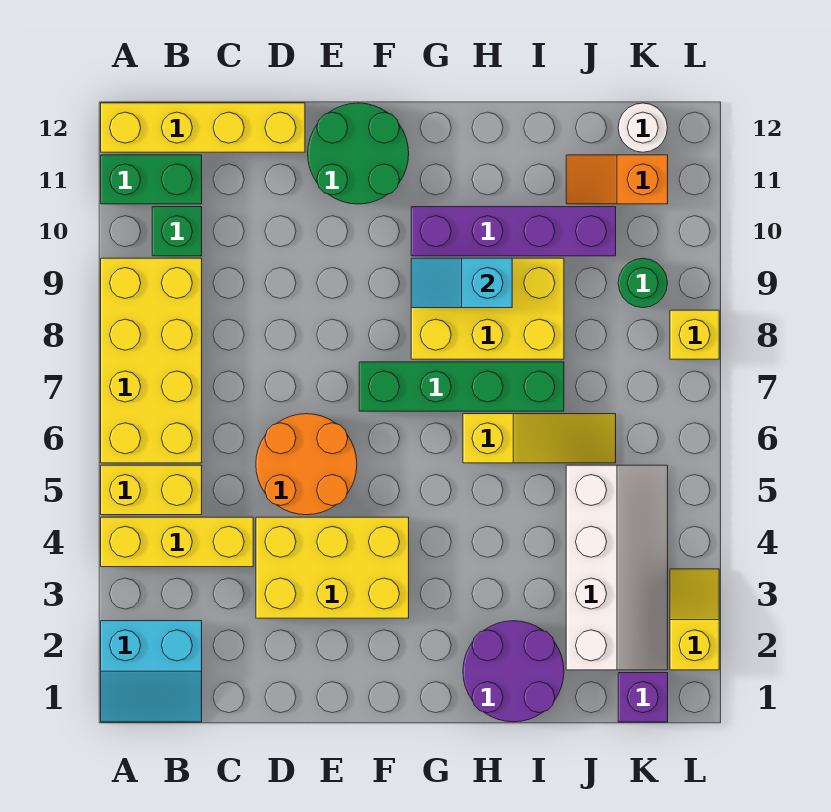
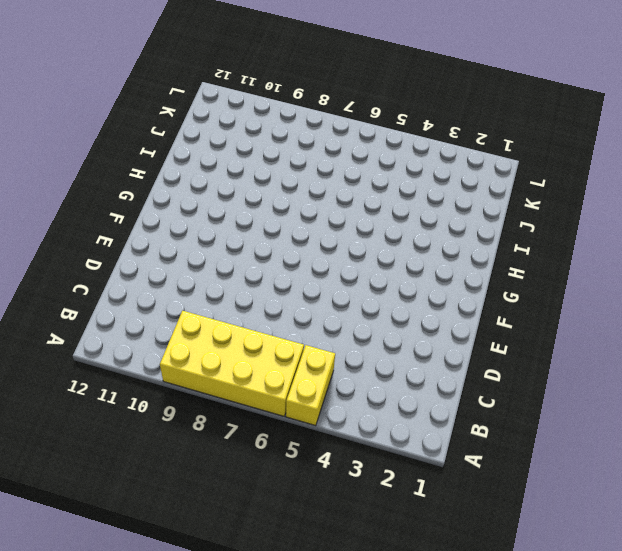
none -> cyan slope A1:B2 level 1 top 2
none -> yellow brick A4:C4 level 1
none -> green brick A11:B11 level 1

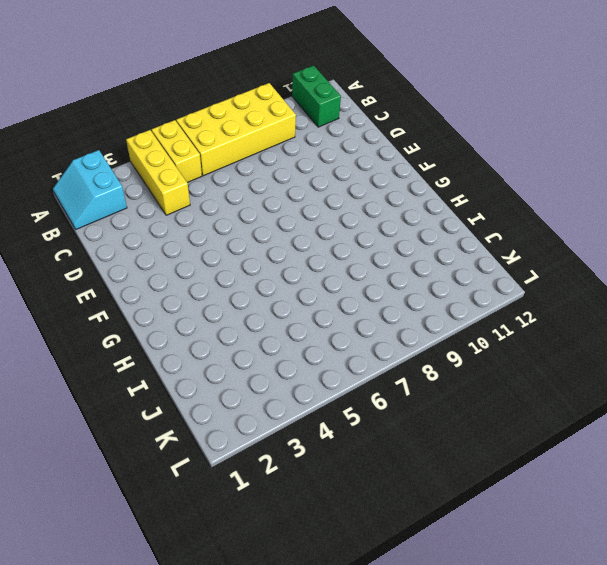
none -> yellow brick A12:D12 level 1
none -> green brick B10 level 1
none -> yellow brick D3:F4 level 1

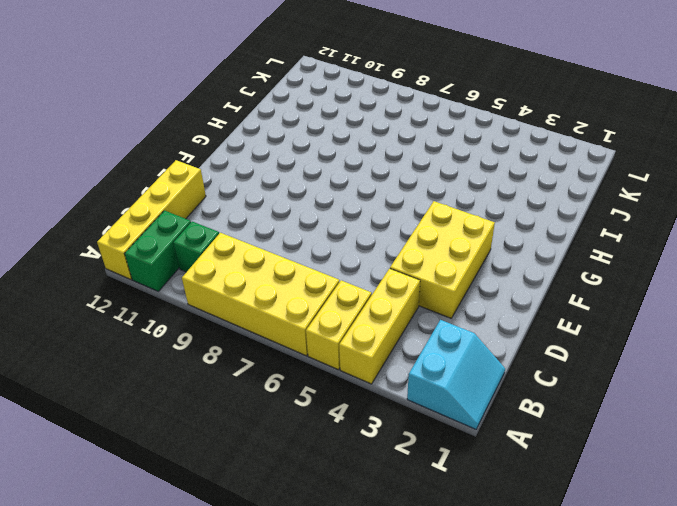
none -> orange round brick D5:E6 level 1
none -> green round brick E11:F12 level 1
none -> green brick F7:I7 level 1

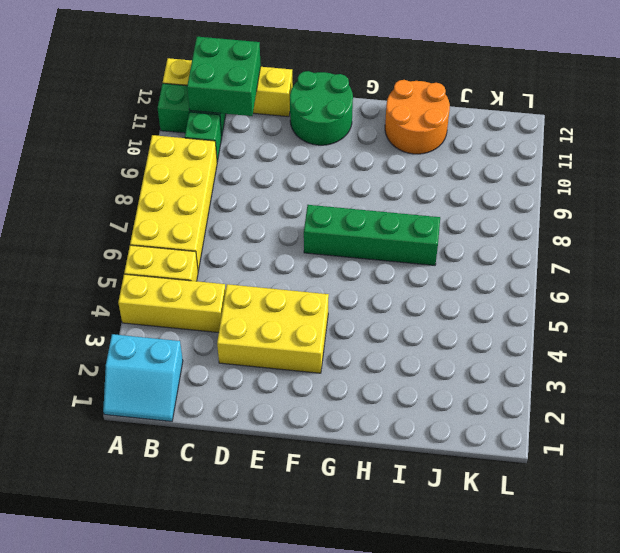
green brick B11:C12 level 2 -> none
orange round brick H11:I12 level 1 -> orange round brick D5:E6 level 1
none -> yellow brick G8:I9 level 1
none -> purple brick G10:J10 level 1
none -> purple round brick H1:I2 level 1

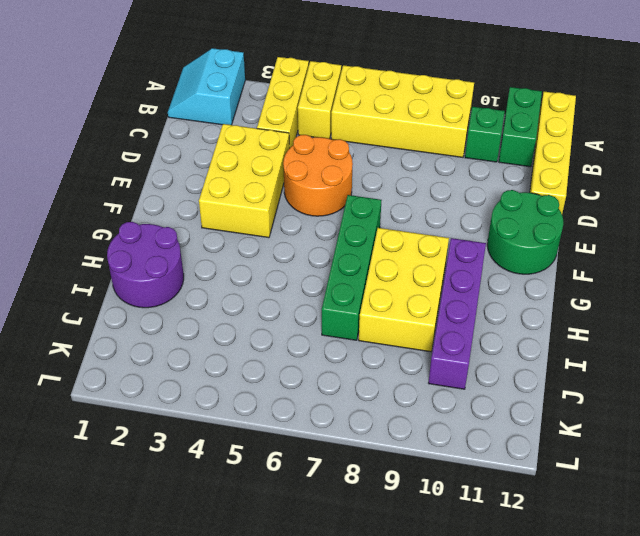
none -> yellow slope H6:J6 level 1 top H
none -> white slope J2:K5 level 1 top J
none -> orange slope J11:K11 level 1 top K

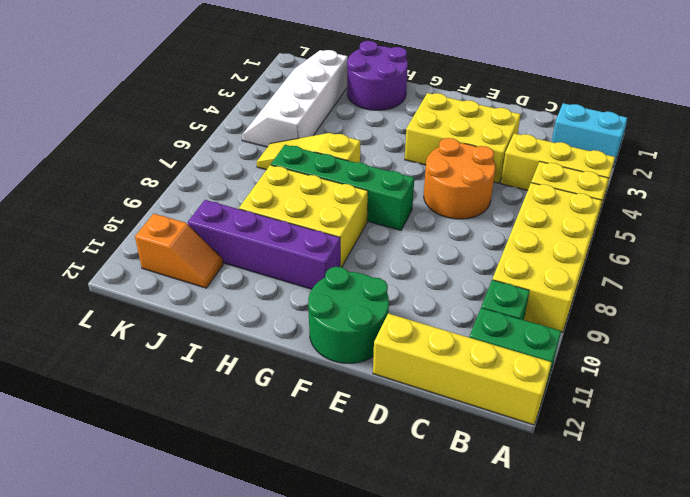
none -> purple brick K1 level 1
none -> green round brick K9 level 1
none -> white round brick K12 level 1

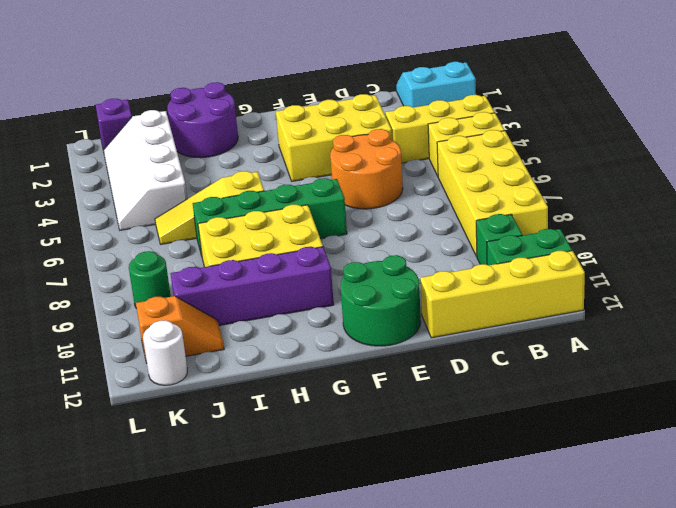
none -> yellow slope L2:L3 level 1 top 2
none -> yellow brick L8 level 1
none -> cyan slope G9:H9 level 2 top H

